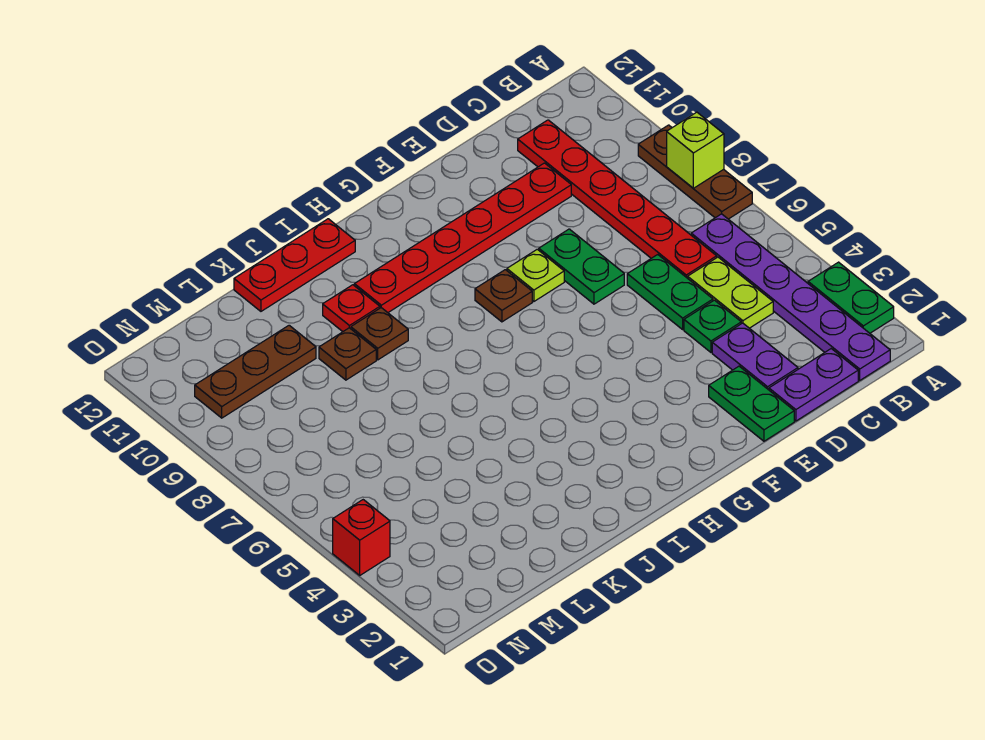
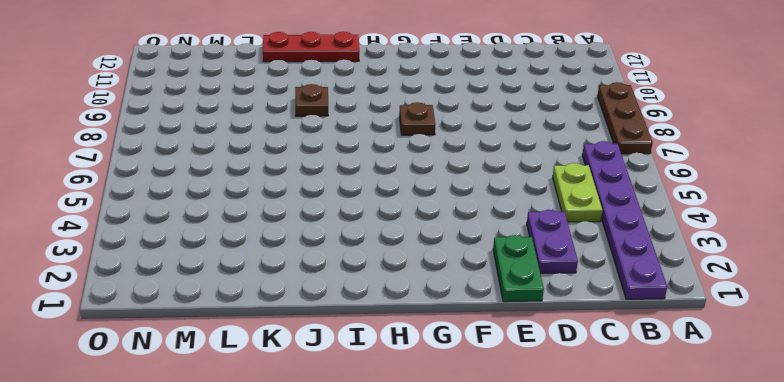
none -> green plate A2:A3 level 1
none -> purple plate C1:D1 level 1
none -> red plate C6:C11 level 1

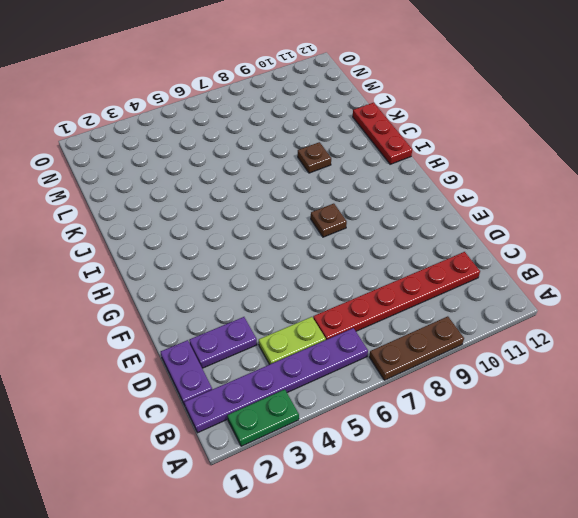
none -> green plate D4 level 1
none -> green plate D5:D6 level 1
none -> red plate D10:I10 level 1

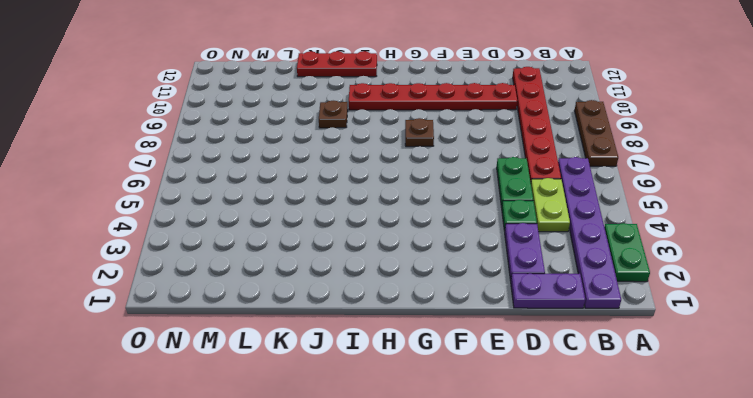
none -> green plate E1:E2 level 1
none -> green plate E7:E8 level 1
none -> lime plate F8 level 1

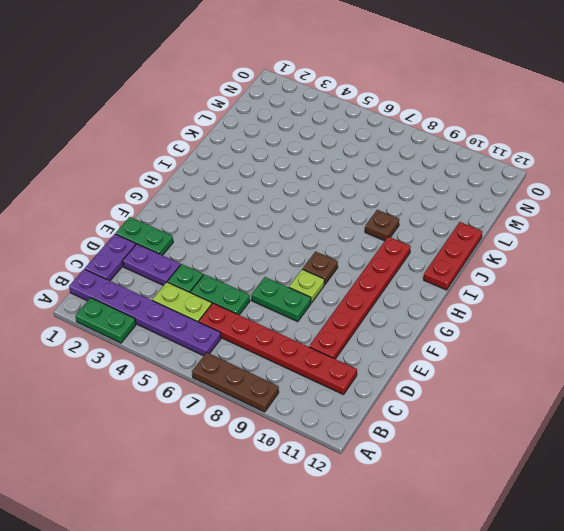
none -> red plate J10 level 1
none -> brown plate K9 level 1
none -> brown plate L10:N10 level 1

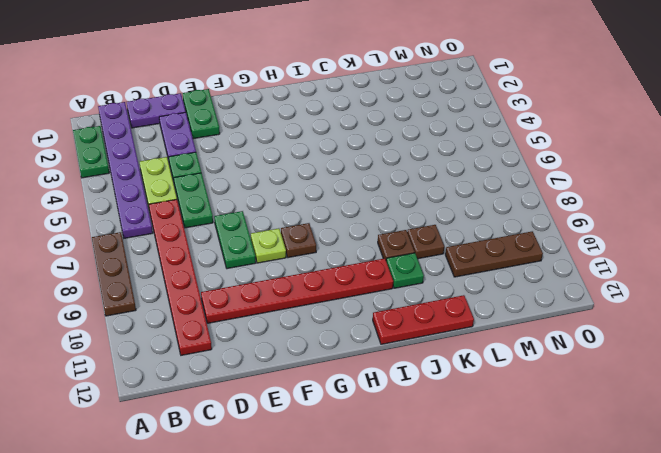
green plate J10 level 1 -> red plate J10 level 1
none -> red brick O4 level 1
none -> lime brick A8 level 2

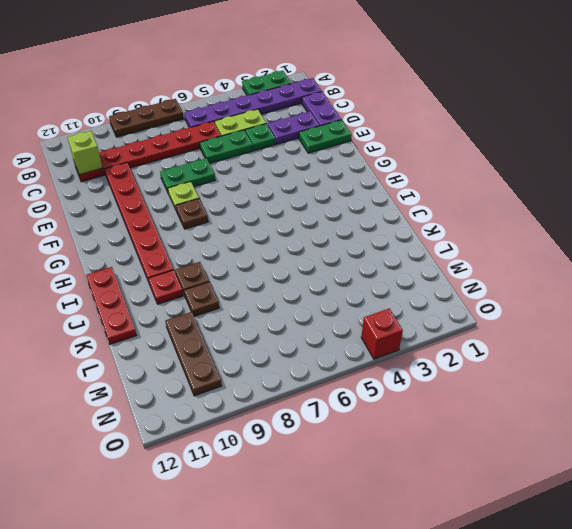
lime brick C11 level 2 -> lime brick A8 level 2

